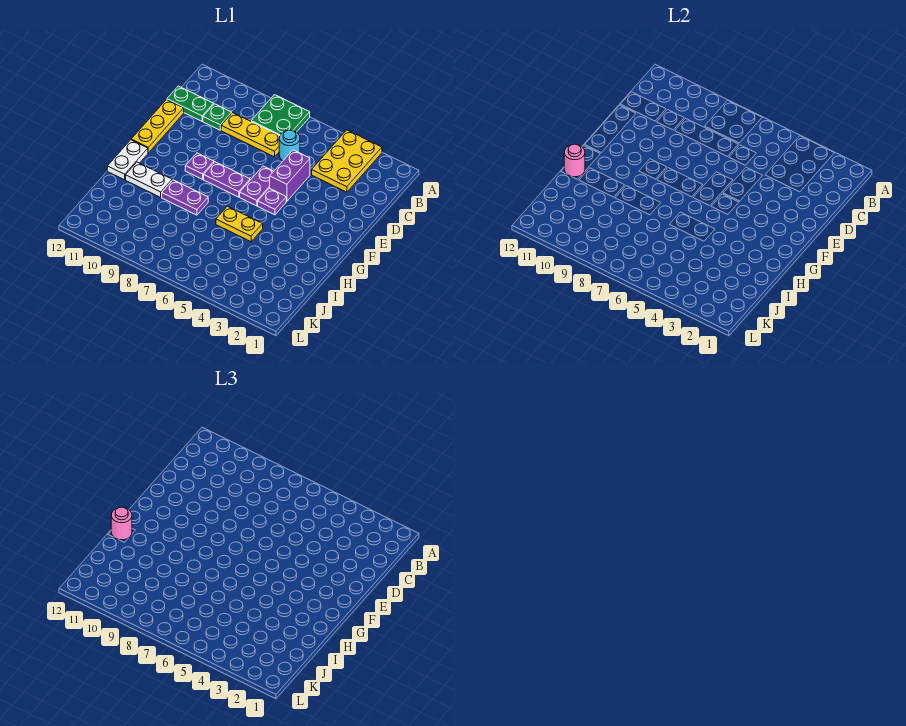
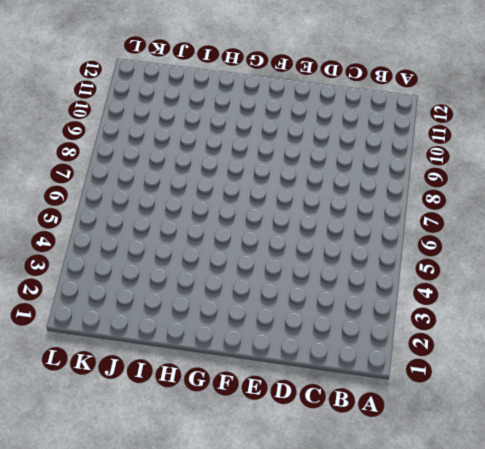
none -> yellow plate A3:C4 level 1
none -> green plate A7:B8 level 1
none -> cyan round brick C6 level 1

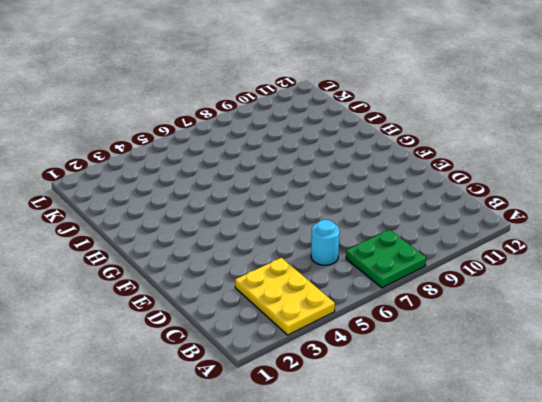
none -> yellow plate C7:C9 level 1
none -> green plate C10 level 1
none -> green plate C11:C12 level 1

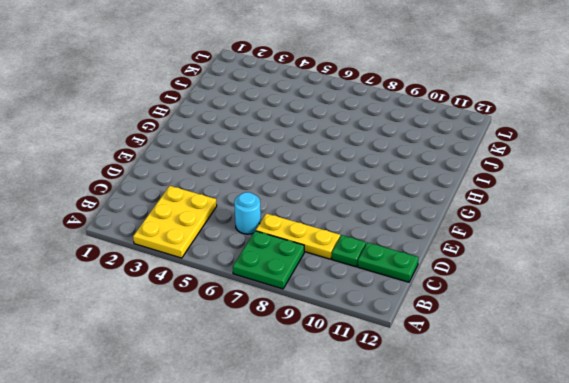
none -> purple brick D5:E5 level 1
none -> yellow plate D12:F12 level 1
none -> purple plate E6:F6 level 1

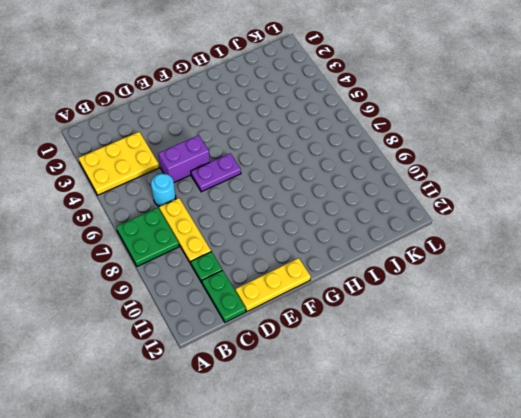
none -> purple plate F5 level 1
none -> purple plate F7:F8 level 1
none -> purple plate F9 level 1

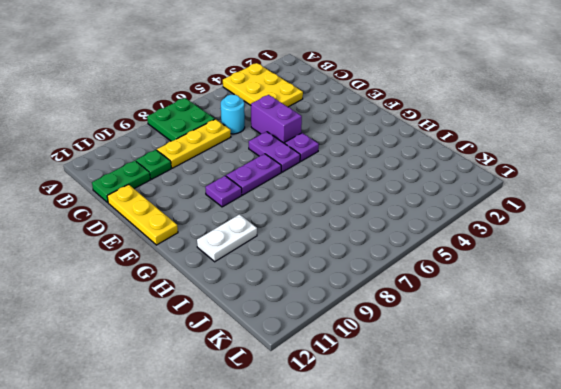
none -> white plate G12:H12 level 1
none -> yellow plate H5:H6 level 1
none -> purple plate H8:H9 level 1

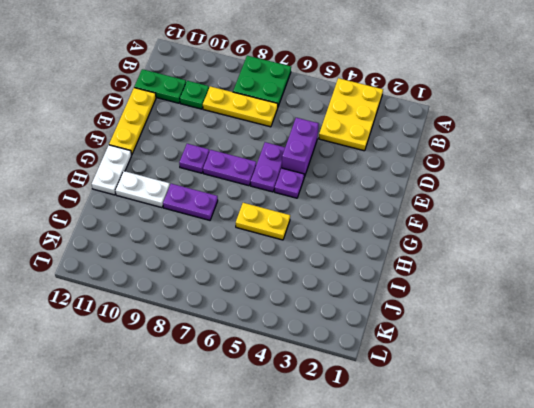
none -> cyan round brick C6 level 1
none -> pink round brick H12 level 2
none -> pink round brick H12 level 3

